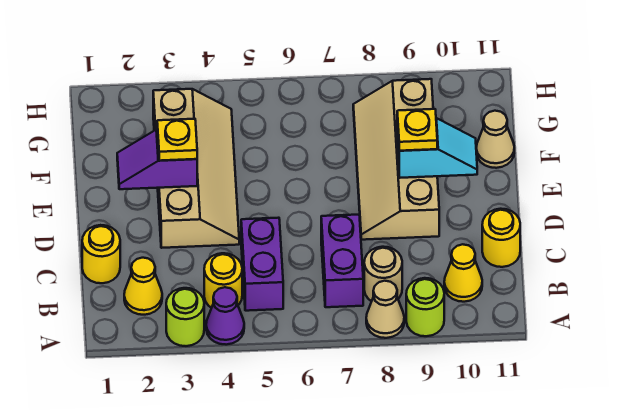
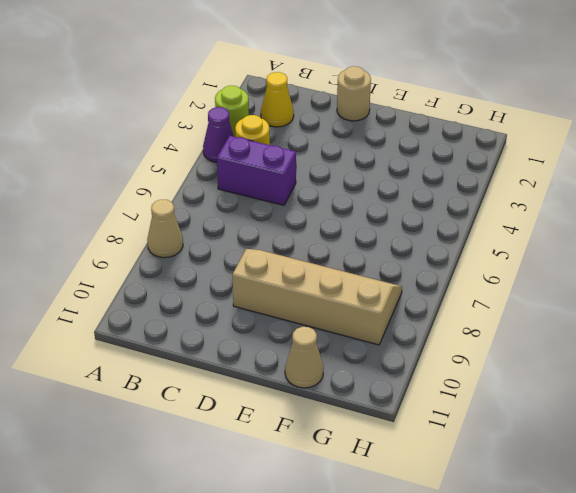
tan round brick D1 level 1 -> tan round brick B8 level 1
none -> lime round brick A9 level 1
none -> purple brick B7:C7 level 1
none -> yellow cone B10 level 1

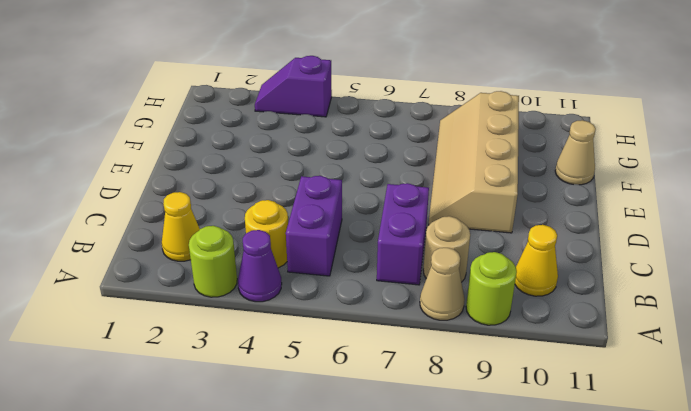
purple slope H3:H4 level 1 top 4 -> purple slope E2:E3 level 2 top 3
none -> yellow round brick C1 level 1
none -> yellow round brick C11 level 1
none -> tan slope D3:G4 level 1 top 3

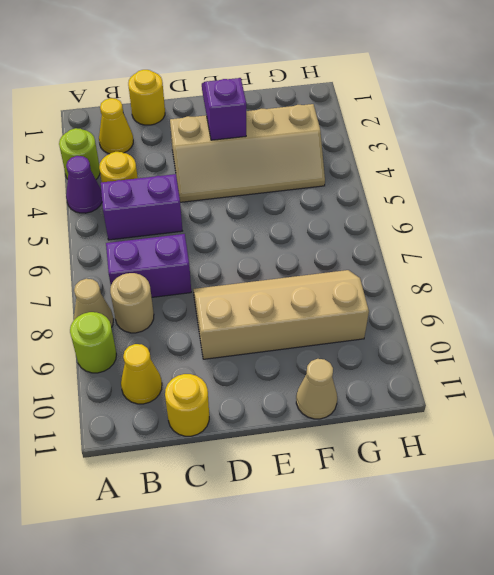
none -> cyan slope E9:E10 level 2 top 9
none -> yellow plate E3 level 3
none -> yellow plate E9 level 3

